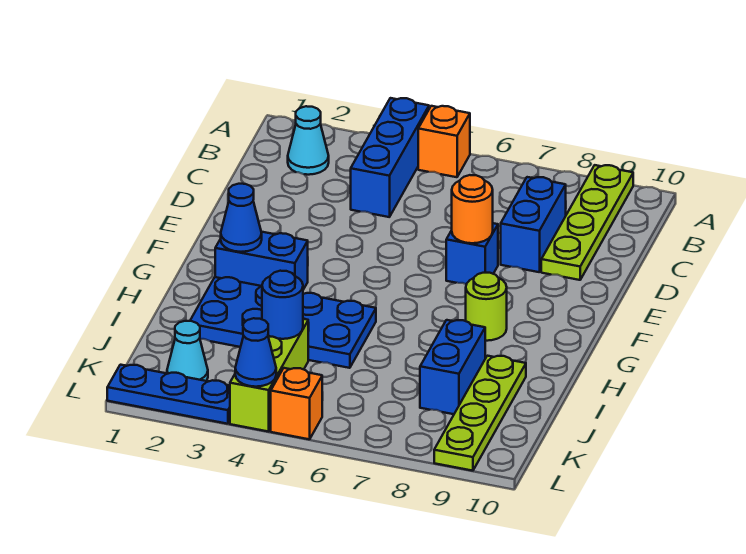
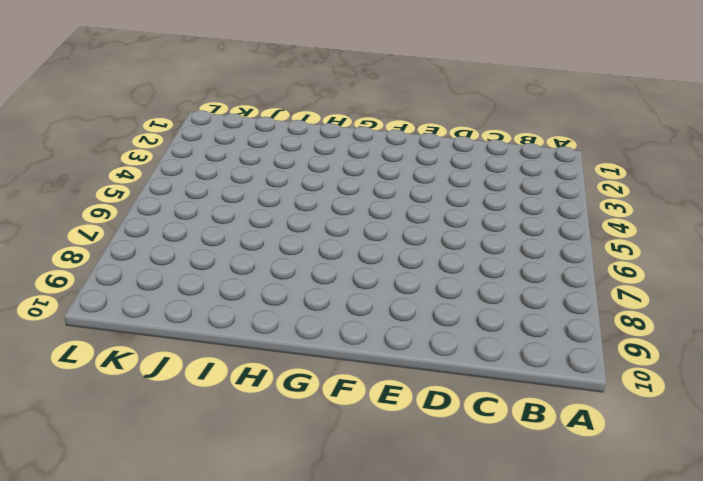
none -> blue brick A4:C4 level 1
none -> orange brick A5 level 1
none -> lime plate A9:D9 level 1

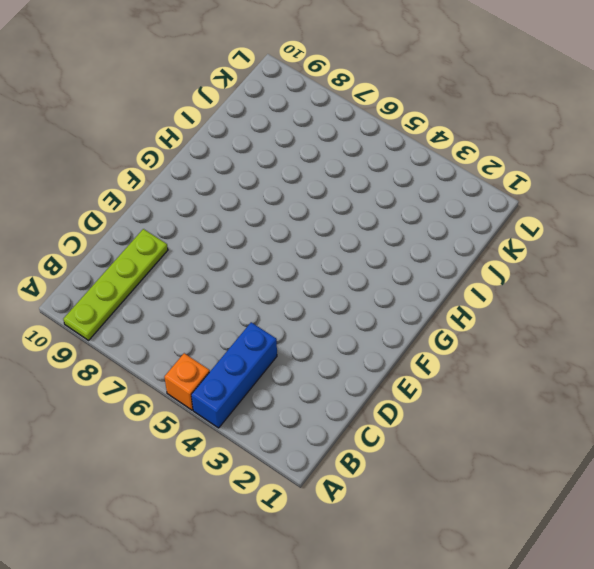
none -> cyan cone B2 level 1
none -> blue brick C8:D8 level 1
none -> blue brick E7 level 1

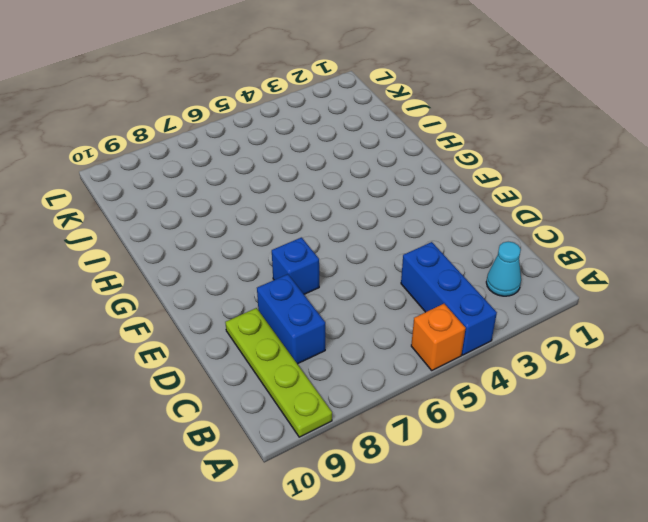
none -> blue brick G2:G3 level 1
none -> lime round brick G8 level 1
none -> blue plate H2:I5 level 1

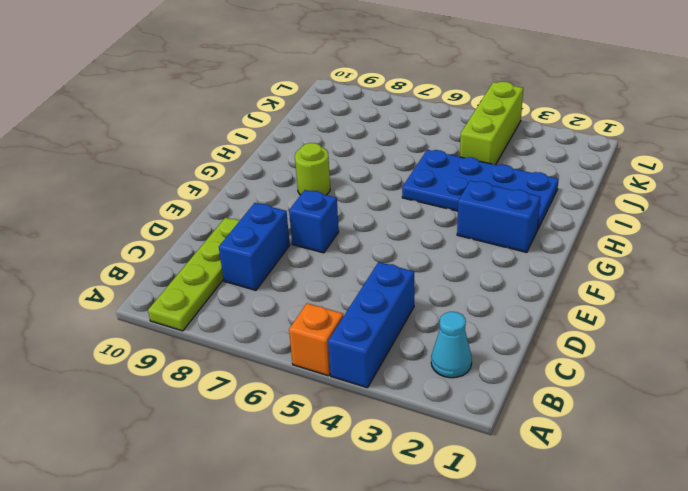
none -> blue brick I8:J8 level 1
none -> lime plate I9:L9 level 1
none -> cyan cone K2 level 1

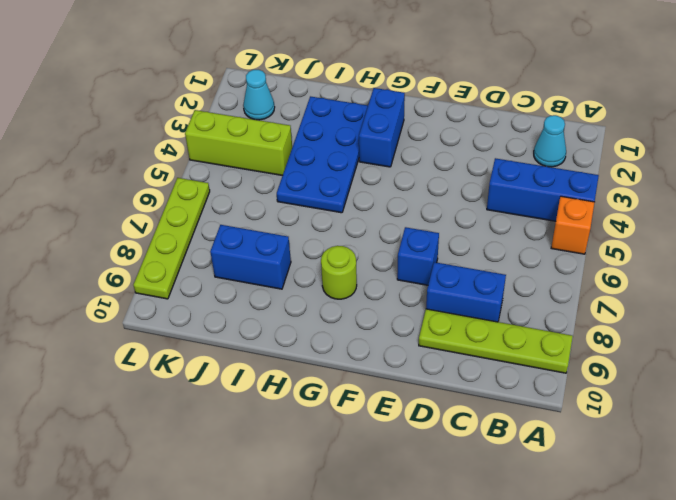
lime plate L6:L9 level 1 -> lime plate I9:L9 level 1
none -> blue plate L1:L3 level 1
none -> orange brick L5 level 1
none -> orange round brick E7 level 2

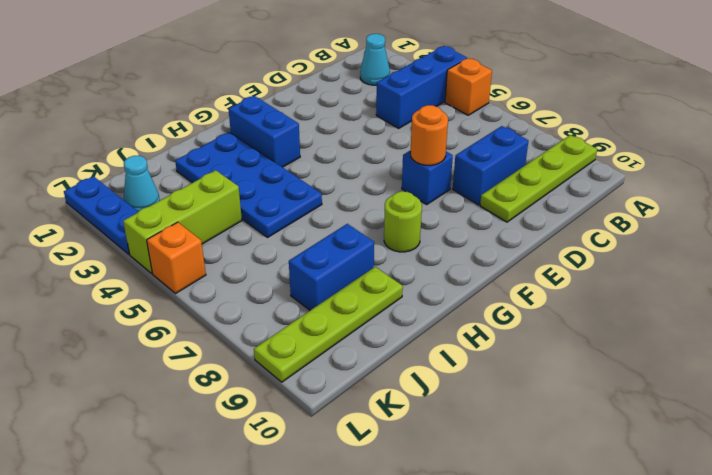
none -> blue cone G2 level 2
none -> blue round brick J4 level 2
none -> blue cone L4 level 2

